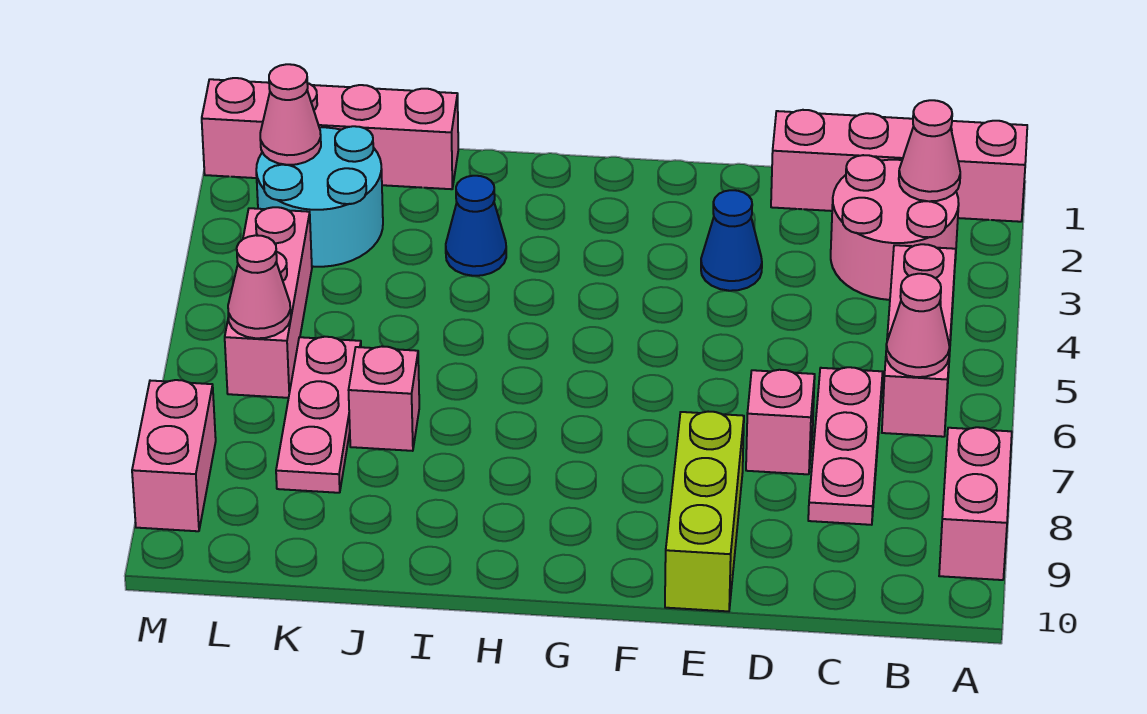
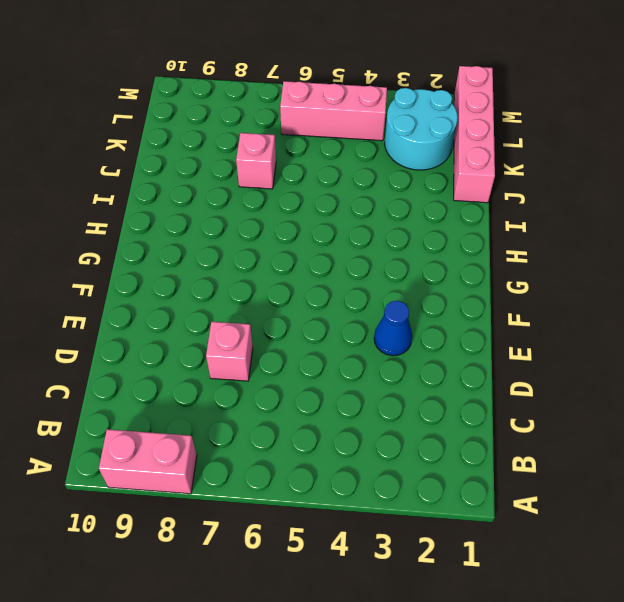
none -> pink brick A1:D1 level 1
none -> pink round brick B2:C3 level 1
none -> pink brick B4:B6 level 1

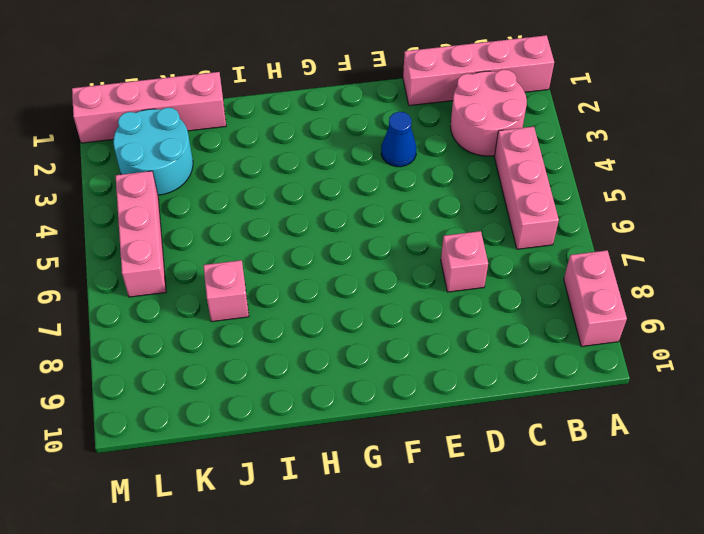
none -> pink plate C6:C8 level 1
none -> lime brick E8:E10 level 1
none -> blue cone I3 level 1

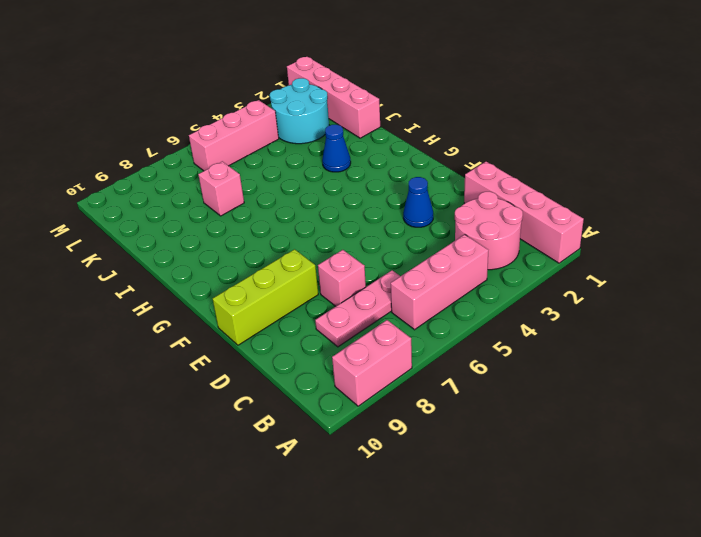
none -> pink plate K6:K8 level 1
none -> pink brick M8:M9 level 1
none -> pink cone B2 level 2

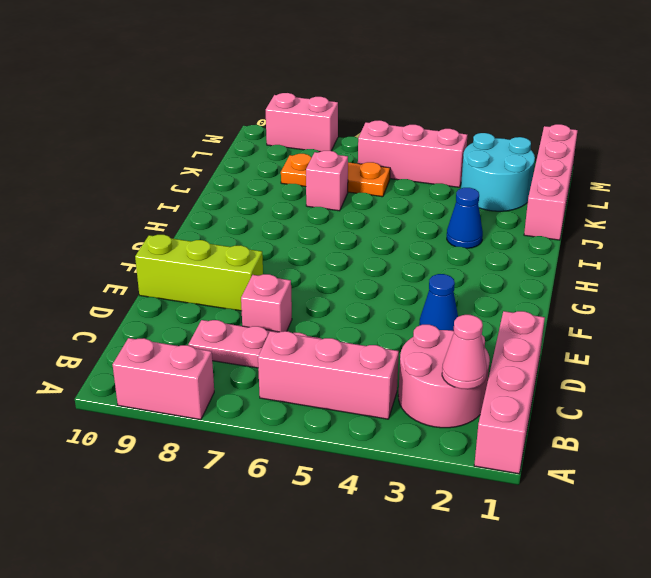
orange plate K6:K8 level 1 -> pink plate K6:K8 level 1
none -> pink cone B6 level 2
none -> pink cone L2 level 2
none -> pink cone L6 level 2

